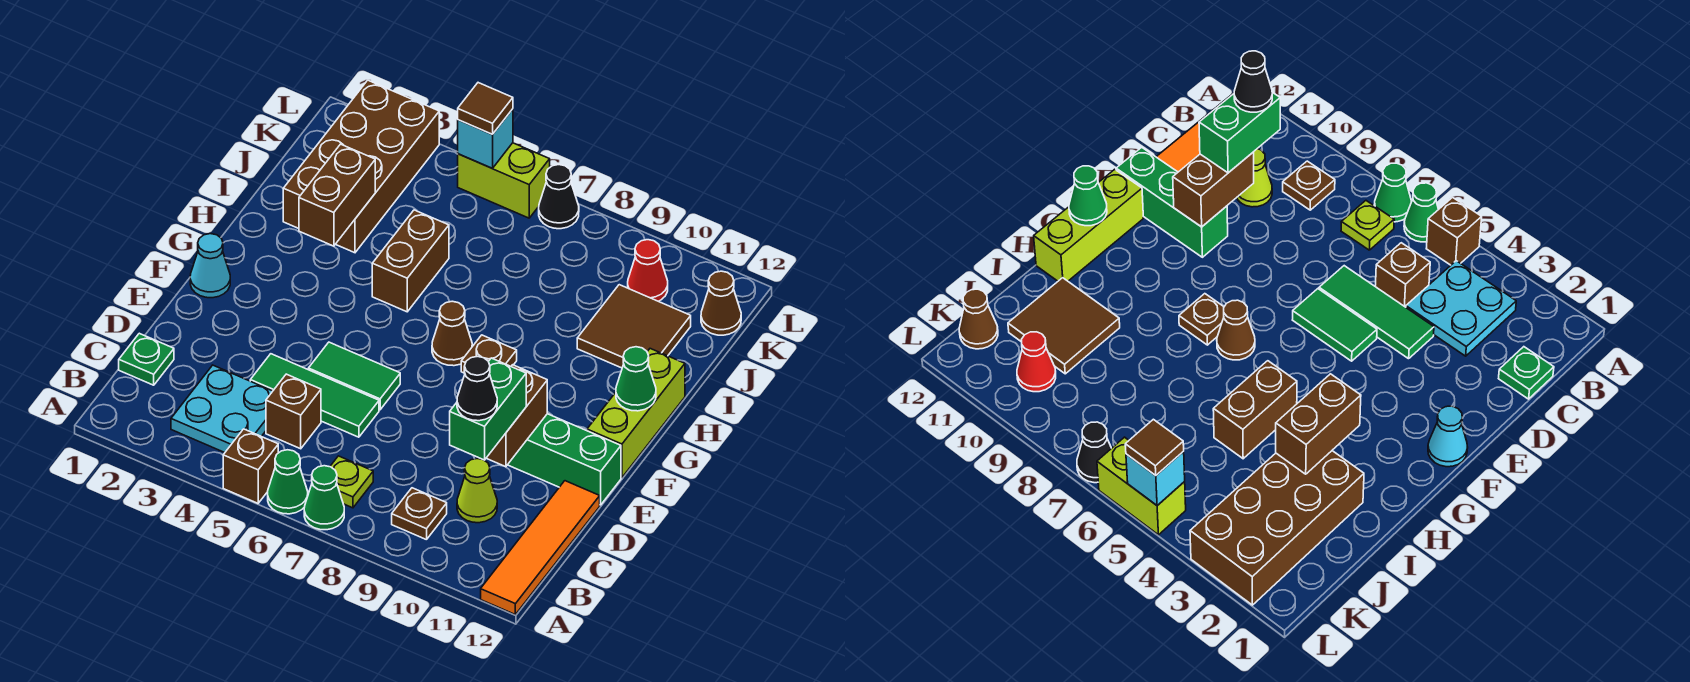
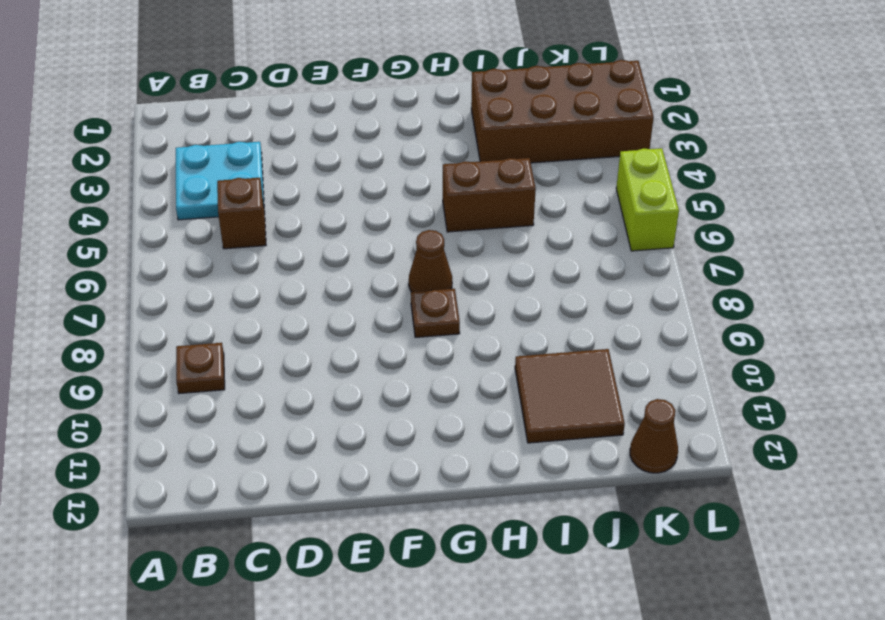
none -> brown brick A5 level 1
none -> green cone A6 level 1
none -> green cone A7 level 1
none -> orange tile A12:D12 level 1

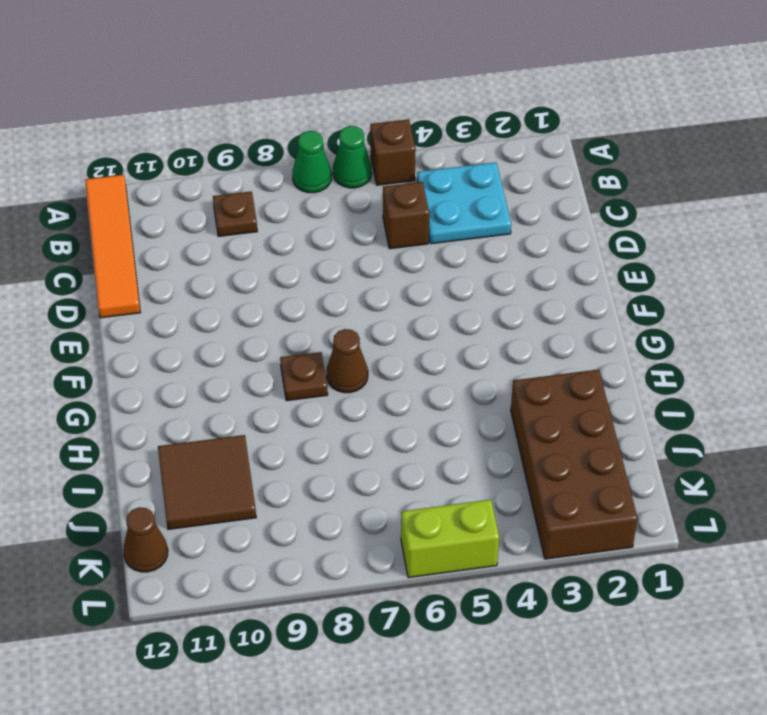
none -> lime plate B7 level 1
none -> green plate C1 level 1
none -> lime cone C10 level 1
none -> green tile D4:D6 level 1

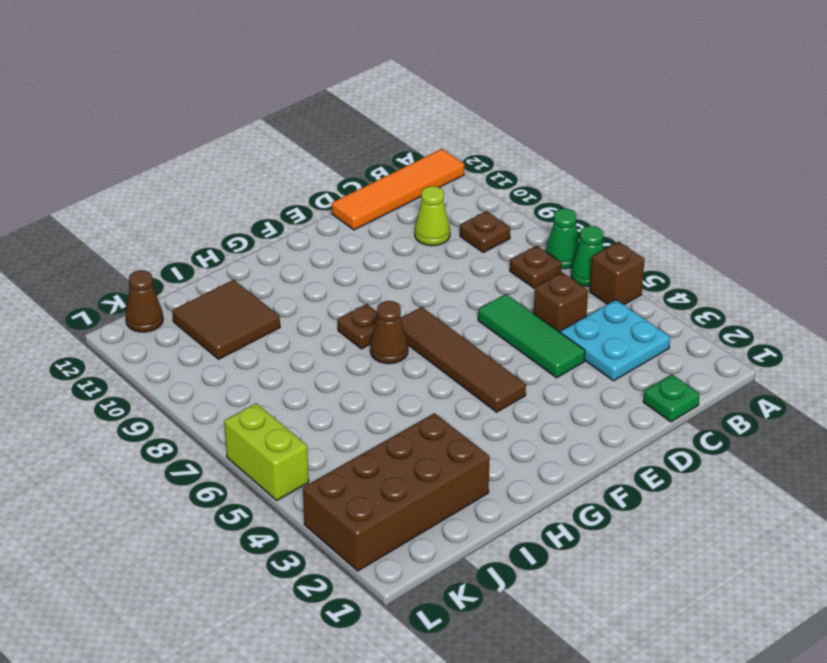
brown plate B7 level 1 -> lime plate B7 level 1
brown tile F4:F7 level 1 -> none
none -> green tile E5:E6 level 1
none -> green brick E10:E12 level 1
none -> cyan cone F1 level 1
none -> lime brick F12:H12 level 1

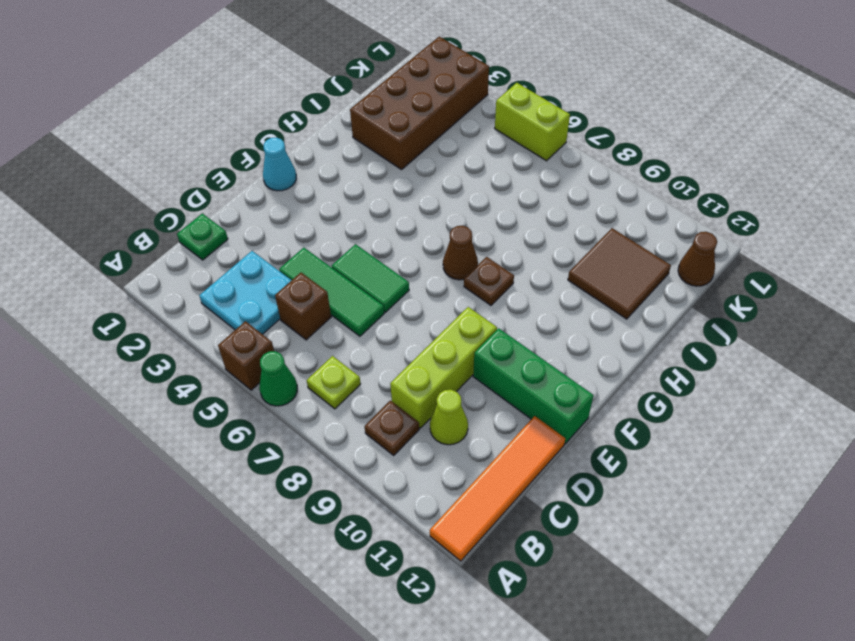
lime brick C9:E9 level 1 -> lime brick F12:H12 level 1
none -> green cone A7 level 1
none -> brown brick H5:I5 level 1
none -> red cone K10 level 1
none -> black cone L7 level 1

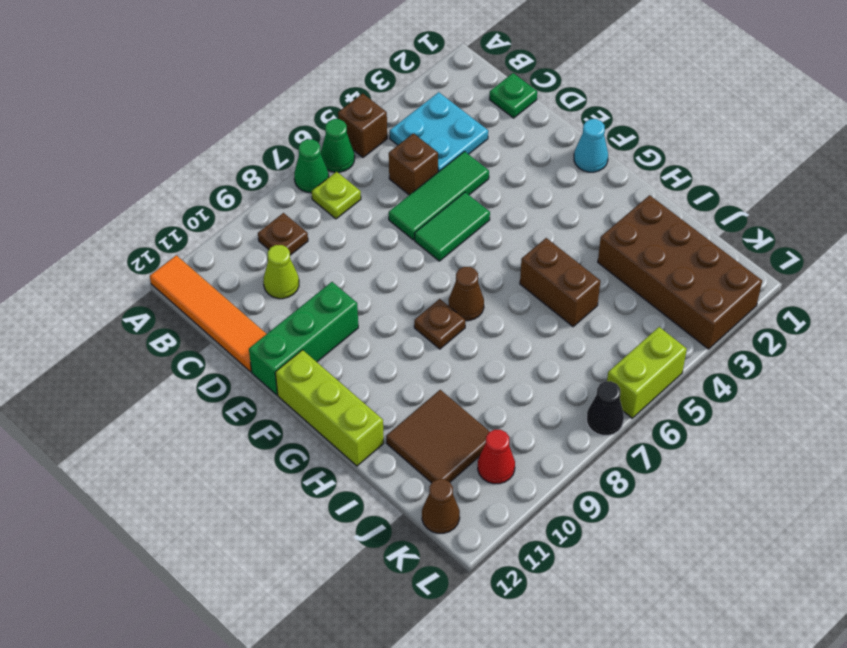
none -> brown brick D10:E10 level 2
none -> green cone G12 level 2
none -> brown brick H3:I3 level 2
none -> cyan brick L5 level 2

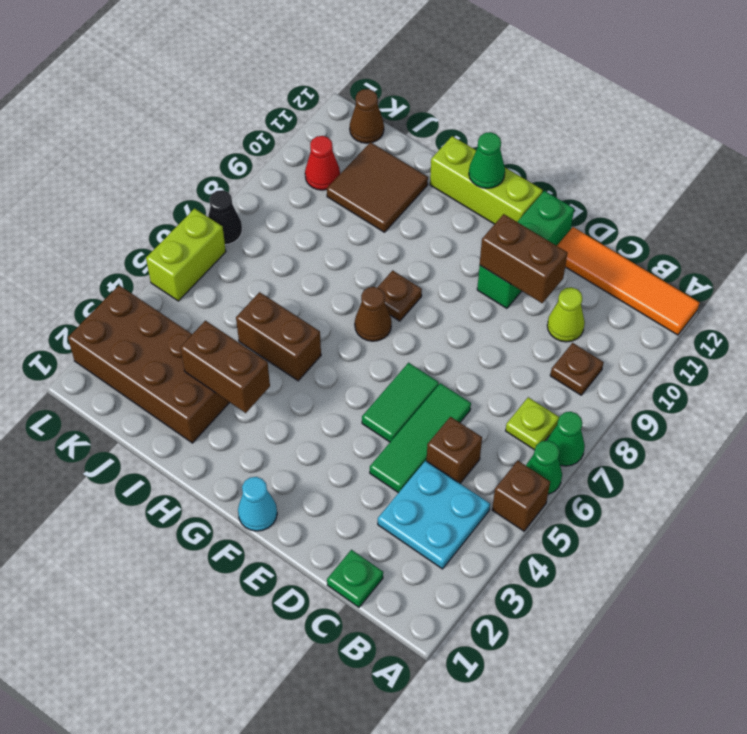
none -> cyan brick L5 level 2
none -> green brick C10:D10 level 3
none -> brown tile L5 level 3
none -> black cone C10 level 4

